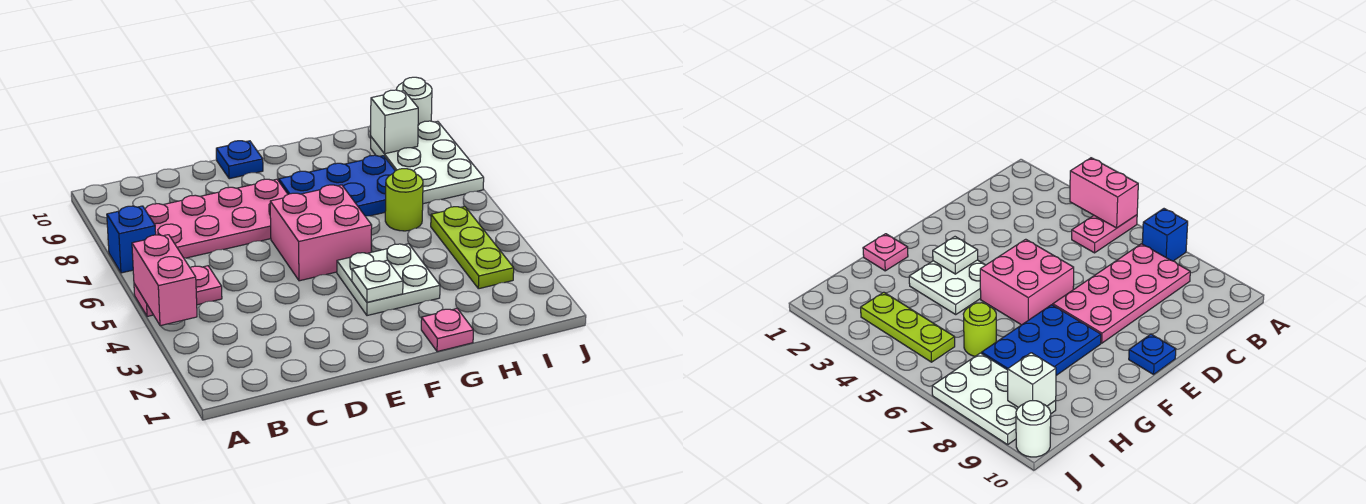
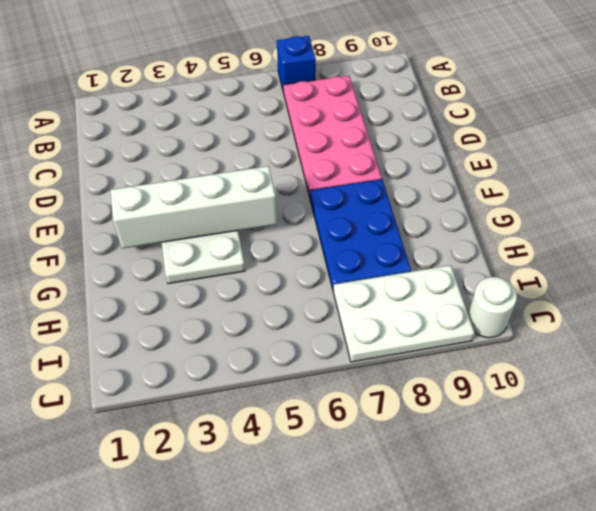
white brick F2:F5 level 2 -> white plate F3 level 2
none -> pink plate A5:B5 level 1
none -> pink brick E5:F6 level 1
none -> blue plate E10 level 1

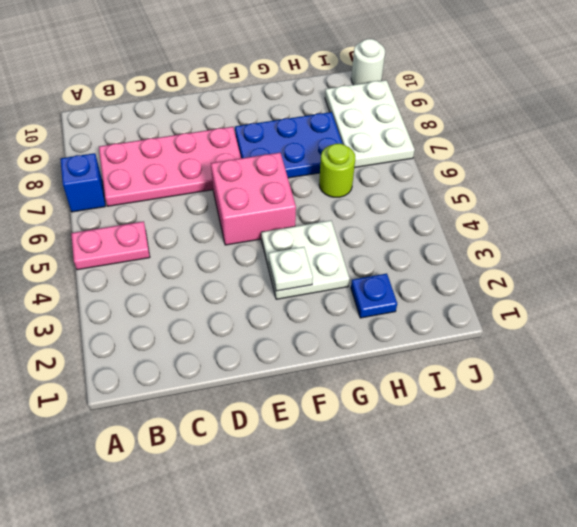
blue plate H2 level 1 -> blue plate E10 level 1
none -> pink plate G1 level 1
none -> lime plate I3:I5 level 1
none -> pink brick A4:A5 level 2

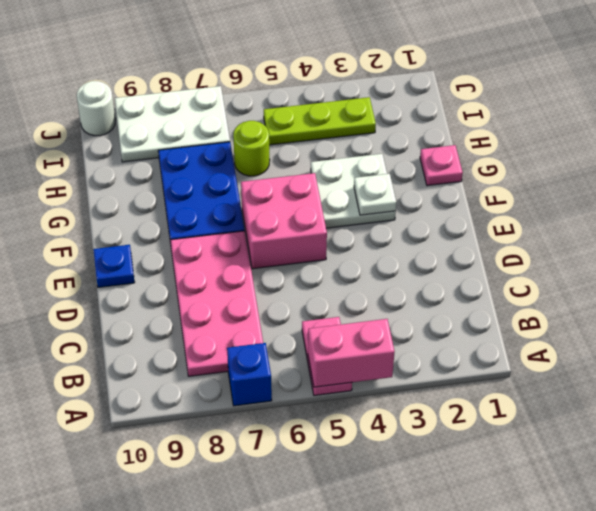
none -> white brick I9 level 2

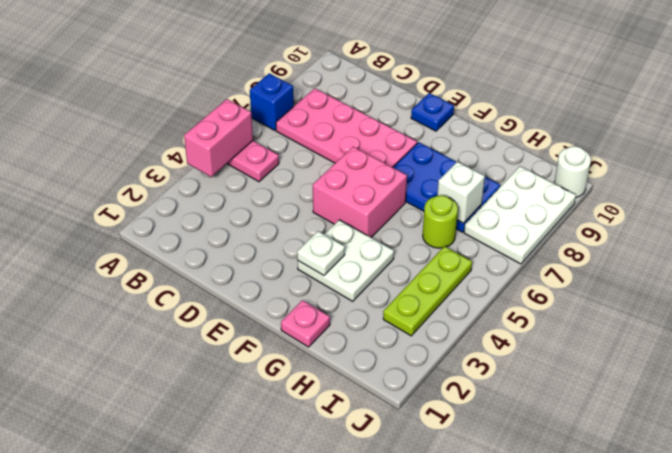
white brick H7 level 2 -> white brick I9 level 2

